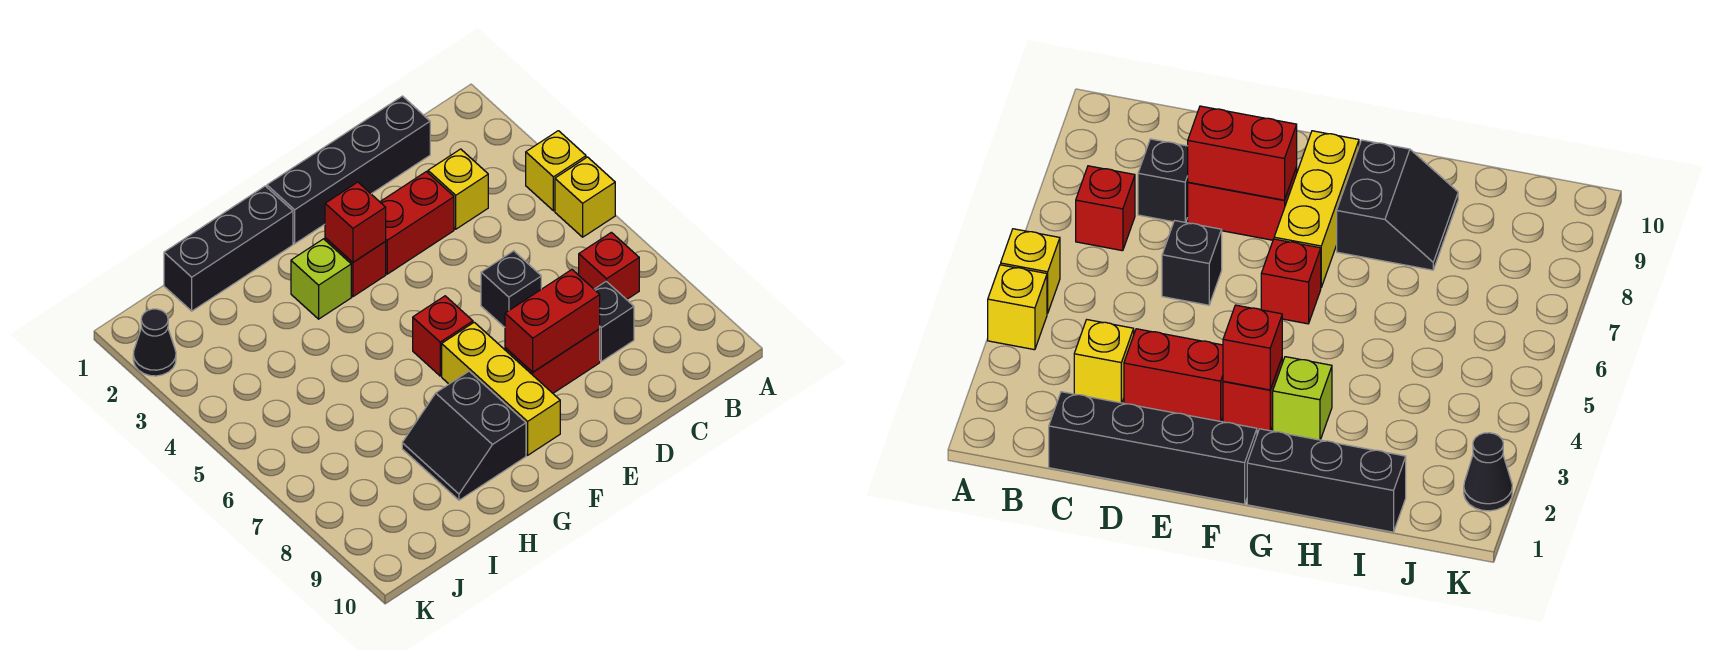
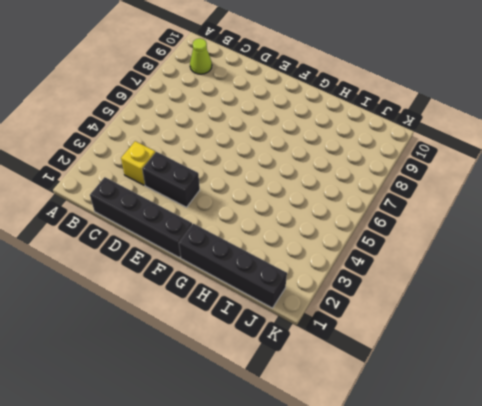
lime cone B9 level 1 -> none
black brick D3:E3 level 1 -> red brick D3:E3 level 1
black brick G1:J1 level 1 -> black brick G1:I1 level 1
none -> yellow brick A4 level 1
none -> yellow brick A5 level 1
none -> red brick B7 level 1

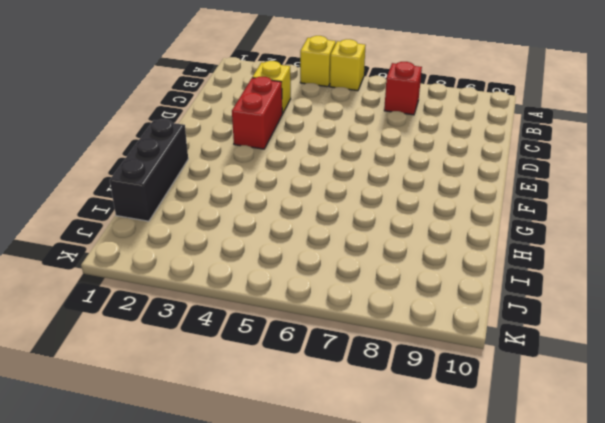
none -> black brick C1:F1 level 1
none -> black brick C8 level 1
none -> black brick D6 level 1

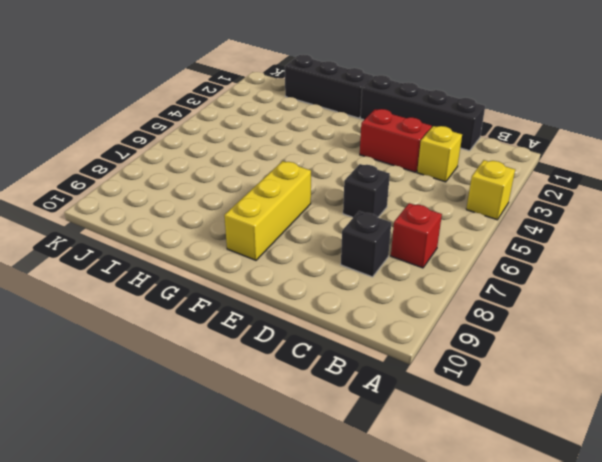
none -> yellow brick A5 level 1
none -> red brick D8:E8 level 1
none -> red brick F3 level 1

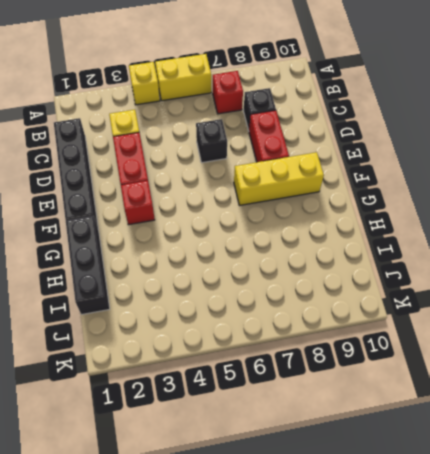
yellow brick A5:A6 level 1 -> yellow brick A5 level 1
none -> red brick F6 level 1
none -> lime brick G3 level 1
none -> black slope G8:H9 level 1 top G

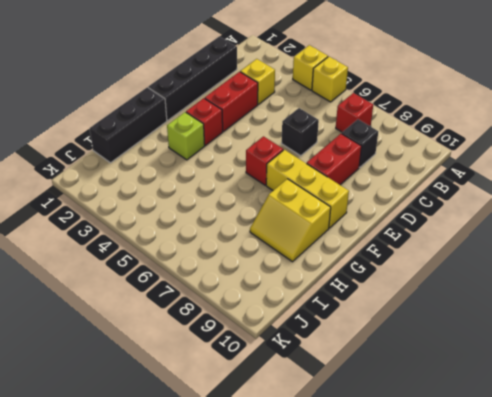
yellow slope G8:H9 level 1 top G -> black slope G8:H9 level 1 top G
none -> black cone K2 level 1
none -> red brick D8:E8 level 2
none -> red brick F3 level 2

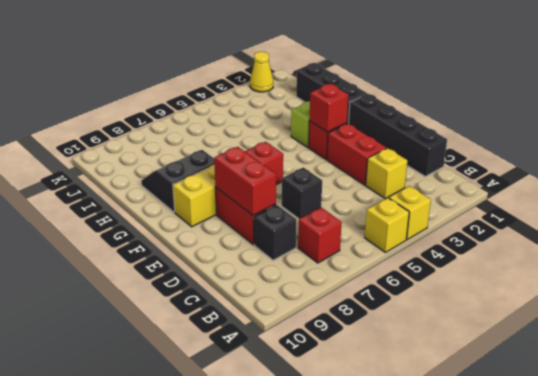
yellow cone K2 level 1 -> black cone K2 level 1

